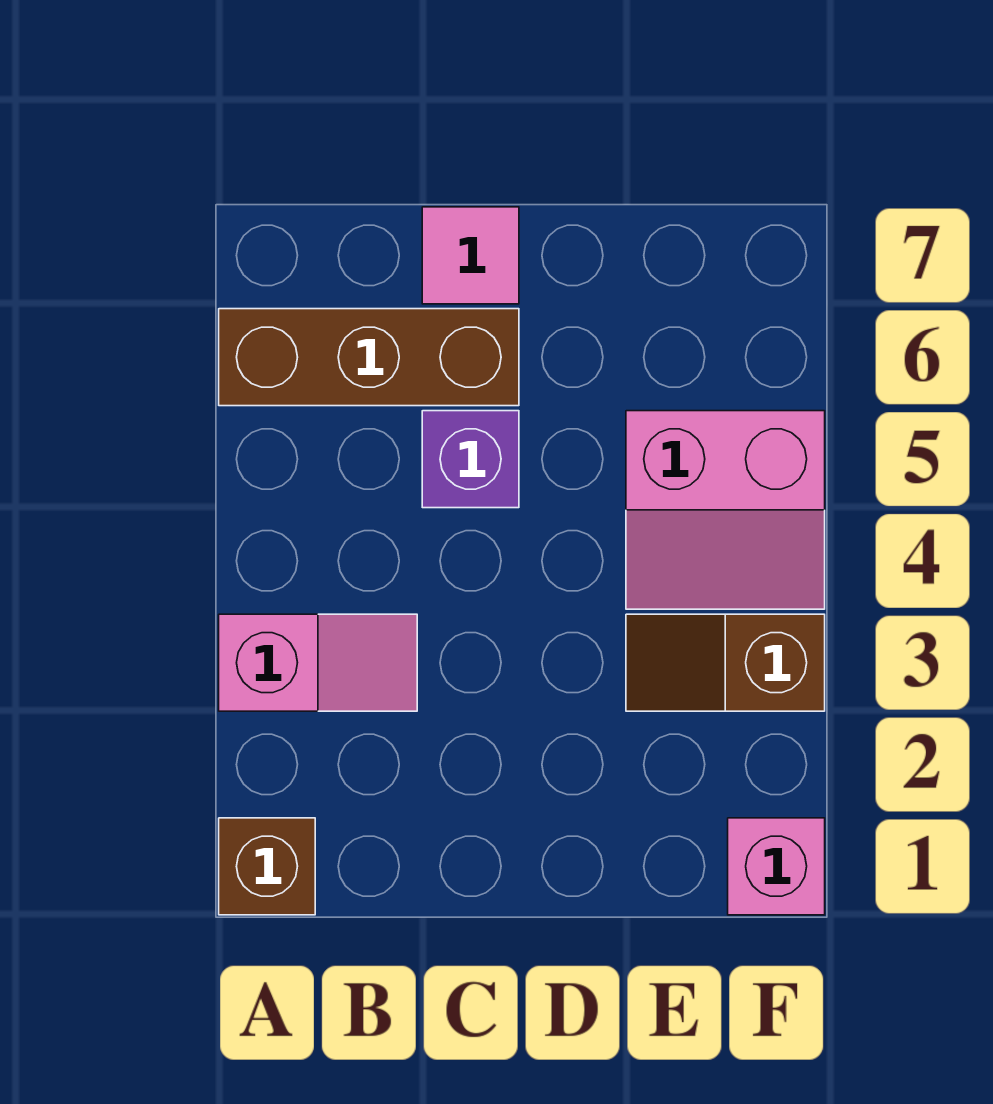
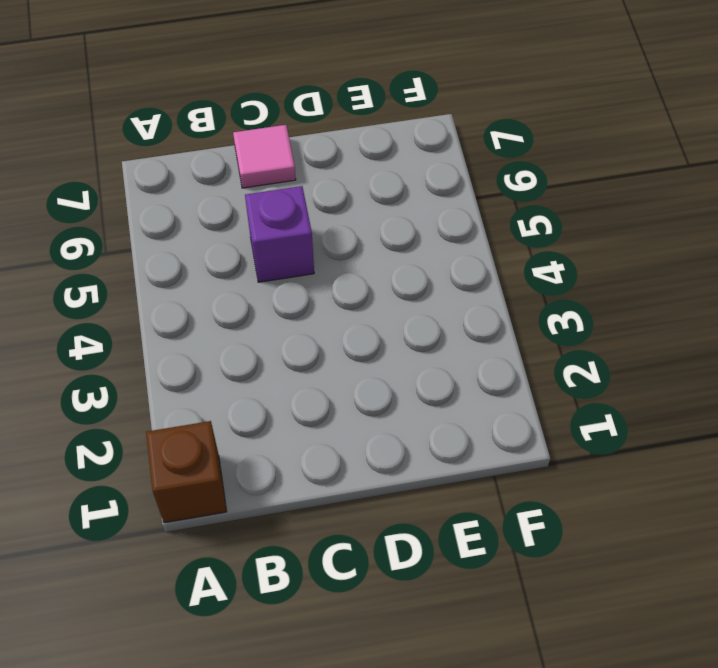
none -> pink slope A3:B3 level 1 top A
none -> brown brick A6:C6 level 1

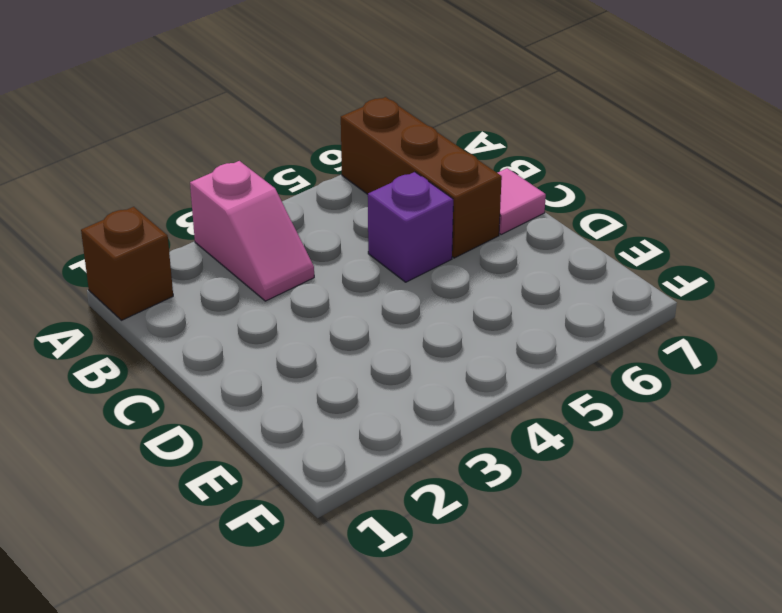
none -> brown slope E3:F3 level 1 top F
none -> pink slope E4:F5 level 1 top 5

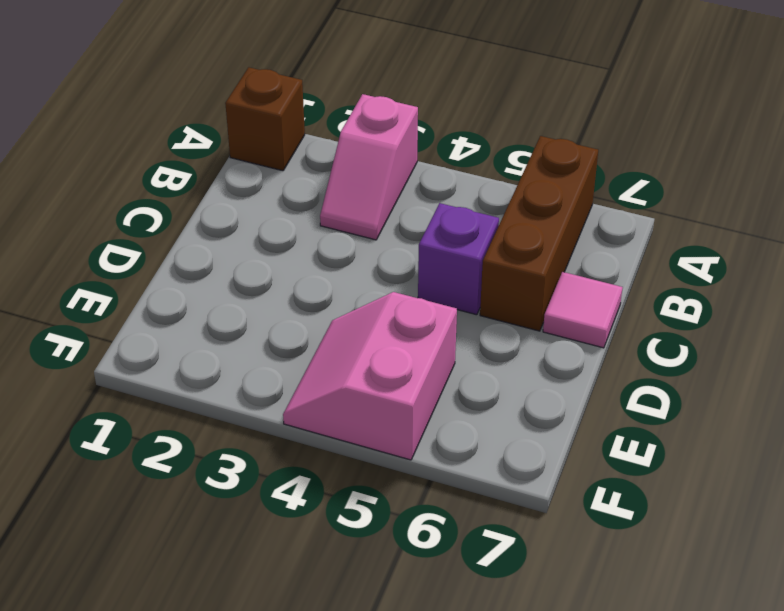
none -> brown slope E3:F3 level 1 top F
none -> pink brick F1 level 1

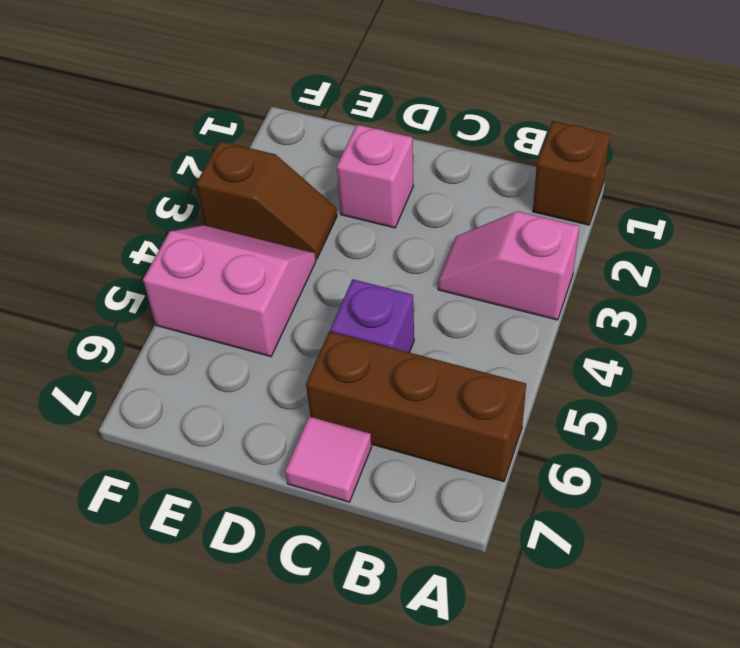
pink brick D2 level 1 -> pink brick F1 level 1

